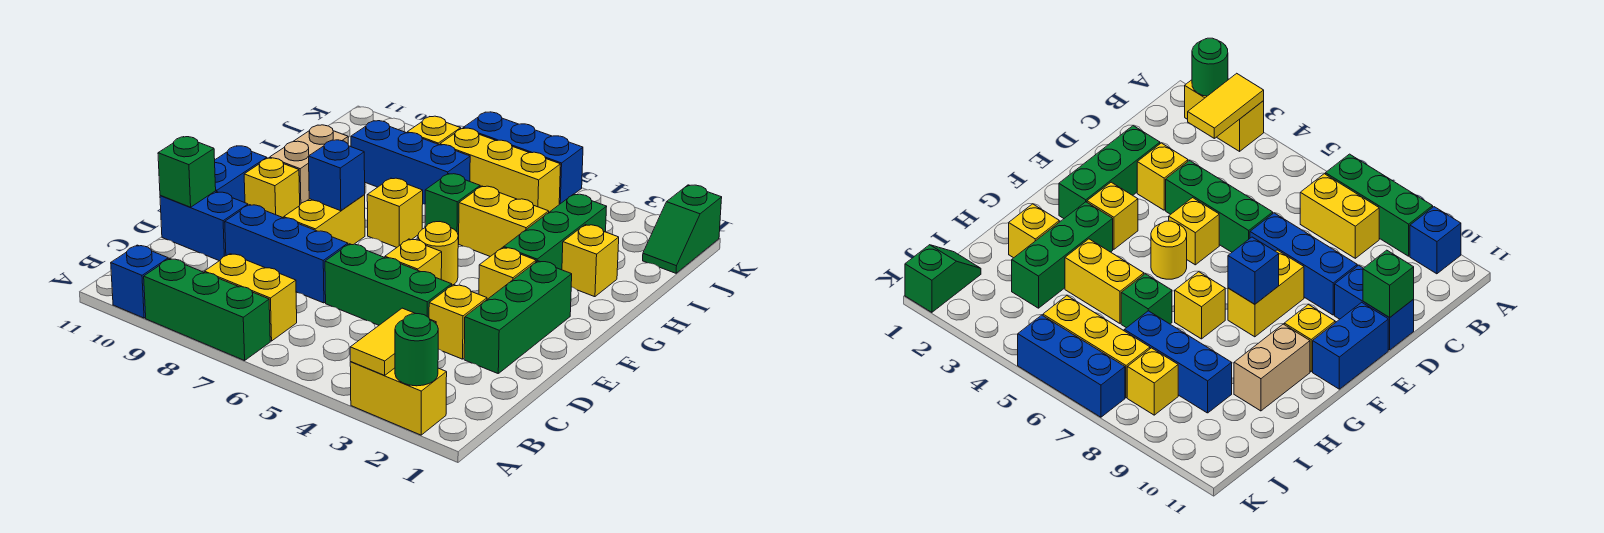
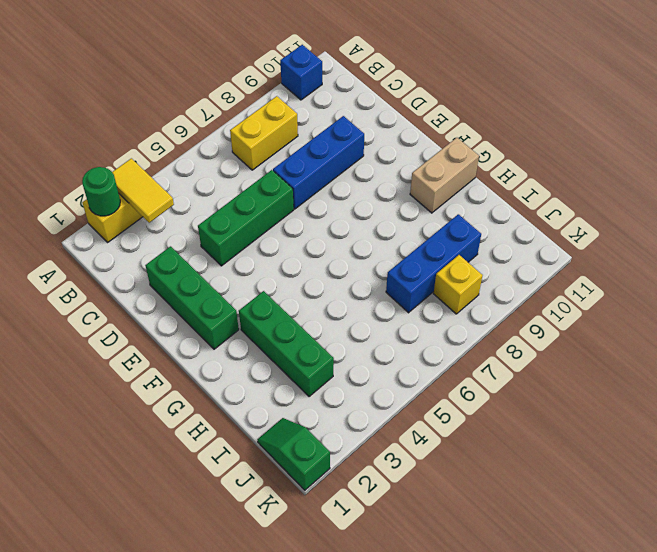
tan brick G10:G11 level 1 -> tan brick G10:H10 level 1
none -> green brick A7:A9 level 1
none -> yellow brick D3 level 1
none -> blue brick D10:D11 level 1
none -> yellow brick E5 level 1

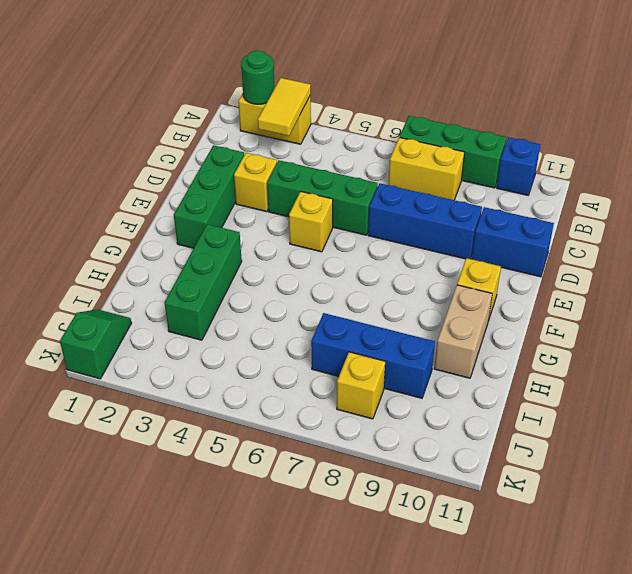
none -> yellow brick E8:F8 level 1
none -> blue brick E11:F11 level 1
none -> yellow brick F3 level 1
none -> yellow round brick F5 level 1

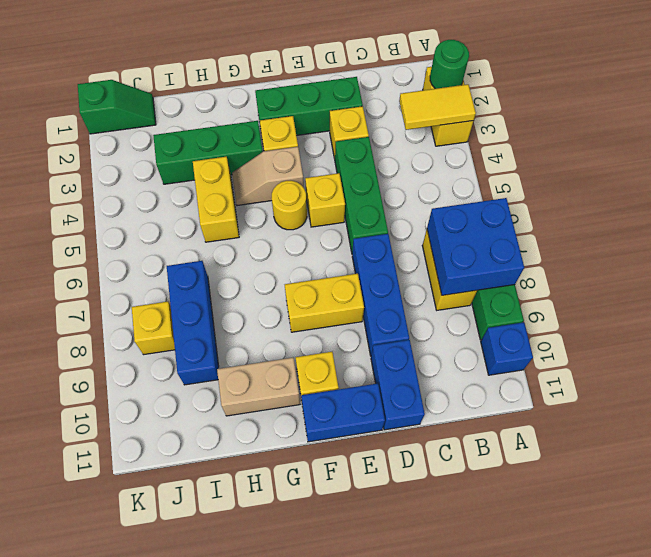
blue brick A7:B8 level 2 -> none
tan slope F4:G4 level 1 top F -> none
none -> yellow brick G7 level 1
none -> yellow brick H2 level 1
none -> green brick H6 level 1
none -> yellow brick J5:J7 level 1

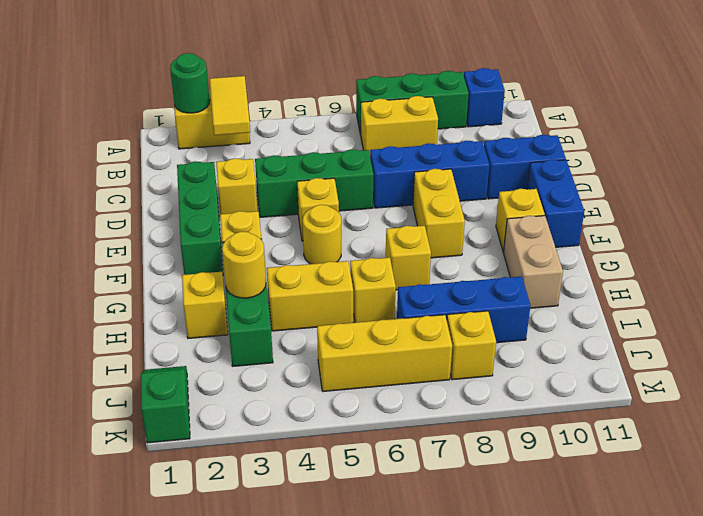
yellow round brick H3 level 2 -> none
yellow brick H6 level 1 -> green brick H6 level 1
none -> blue brick K5:K7 level 1
none -> green brick D11 level 2
none -> blue brick F8 level 2

